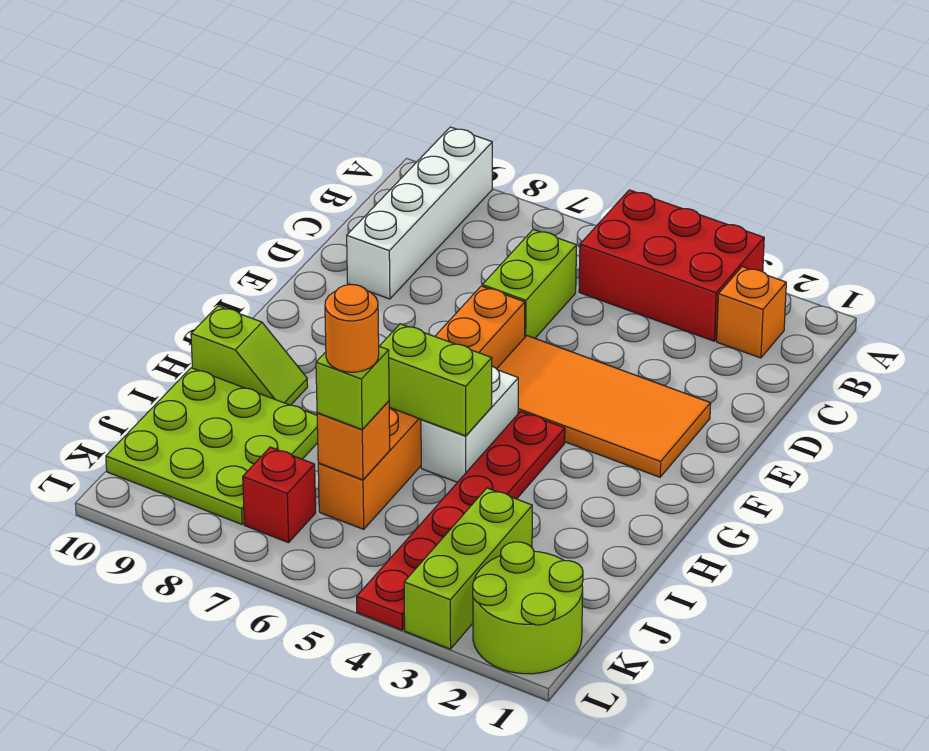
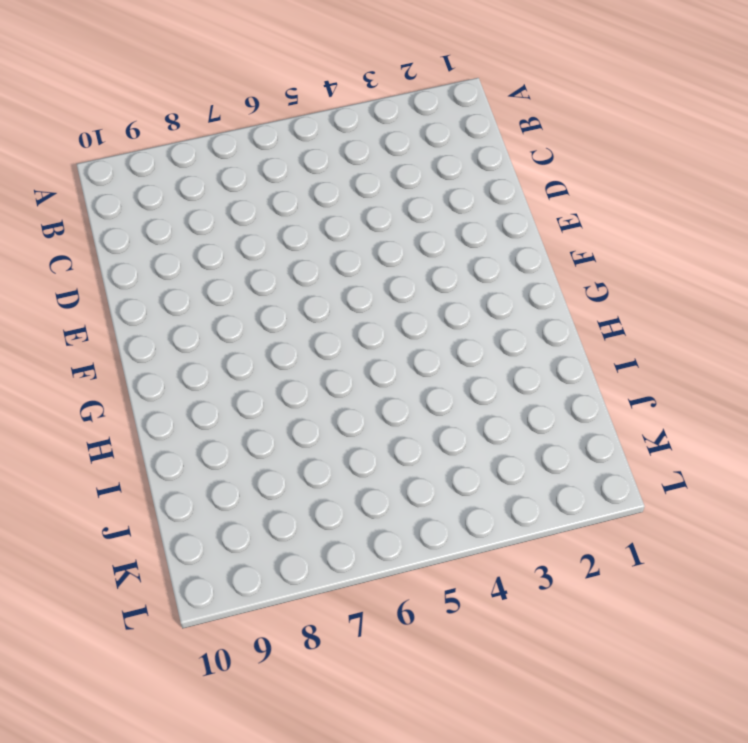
none -> red brick A3:B5 level 1
none -> white brick A9:D9 level 1
none -> orange brick B2 level 1

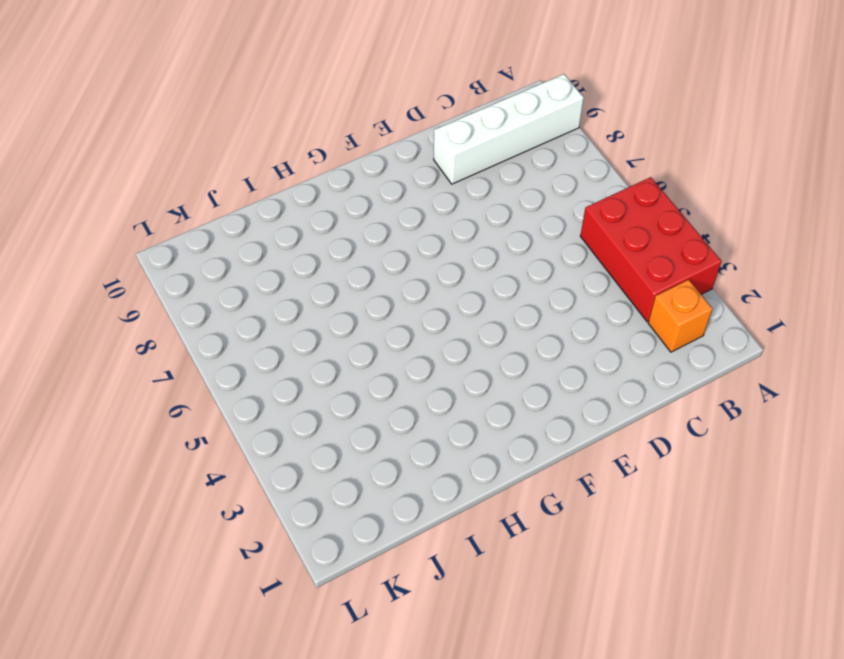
none -> lime brick C6:D6 level 1
none -> orange tile E2:F5 level 1
none -> orange brick E6:J6 level 1

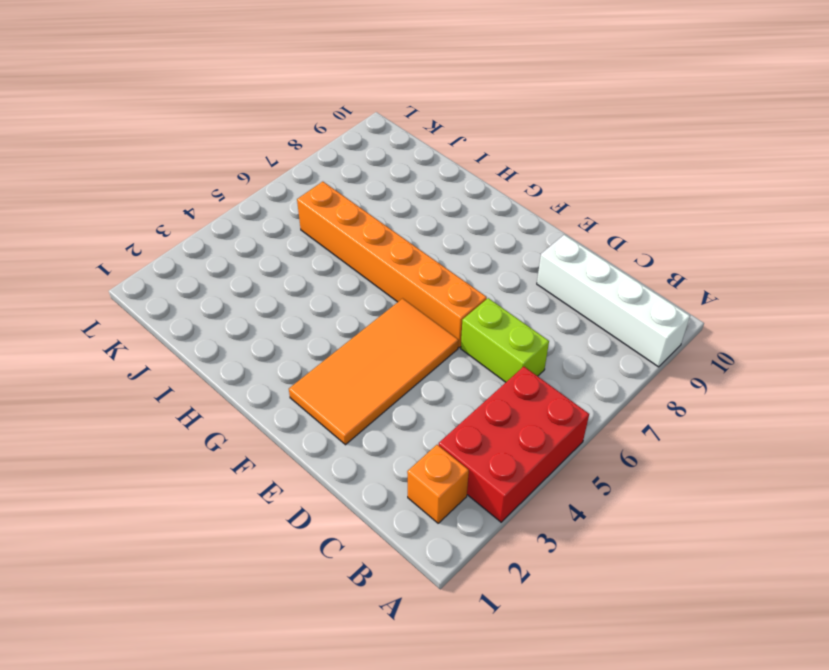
none -> red plate G4:L4 level 1
none -> white brick G5:H5 level 1
none -> lime slope H9:H10 level 1 top 10

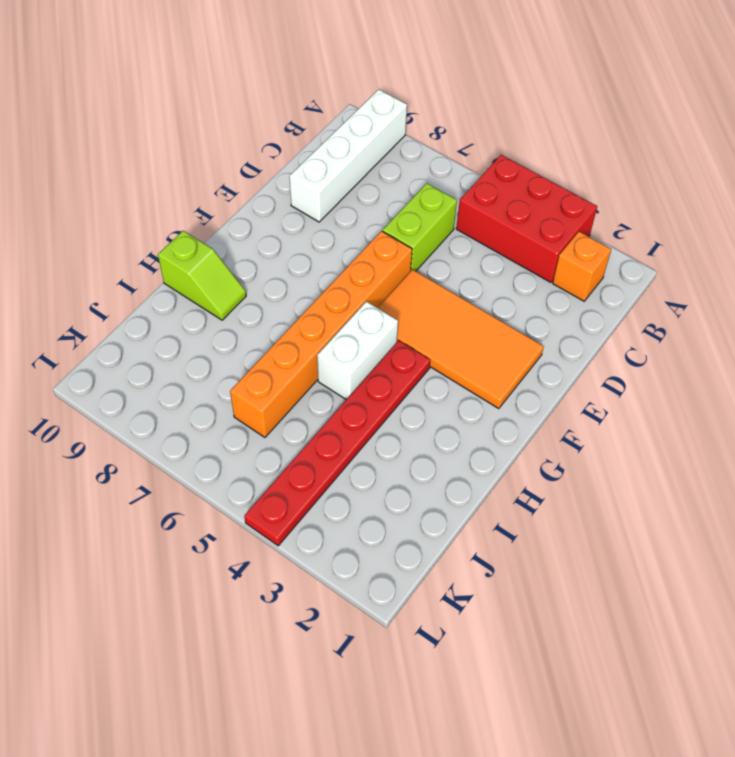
none -> lime plate I8:K10 level 1
none -> lime brick J3:L3 level 1
none -> lime round brick K1:L2 level 1

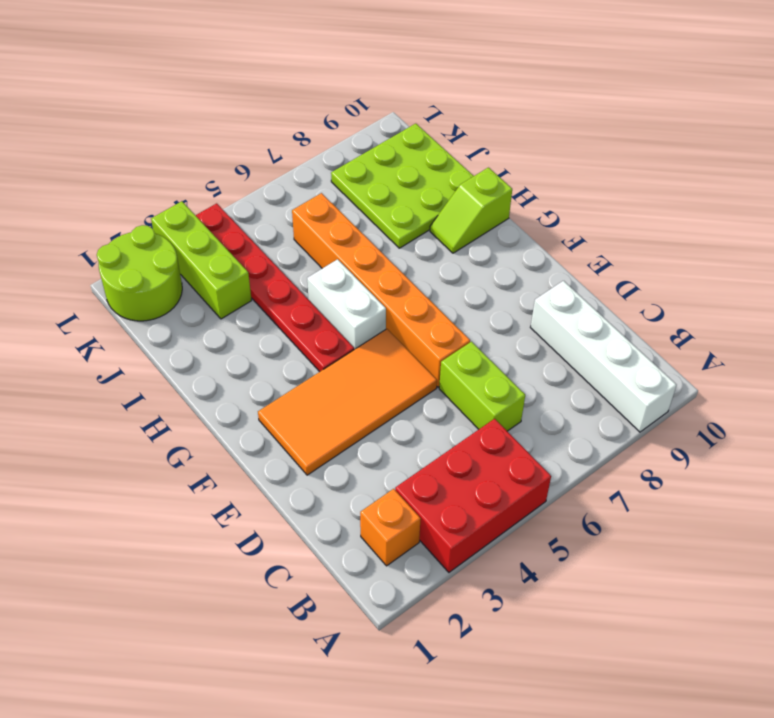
none -> red brick K7 level 1
none -> lime brick H5:H6 level 2
none -> orange brick J6 level 2

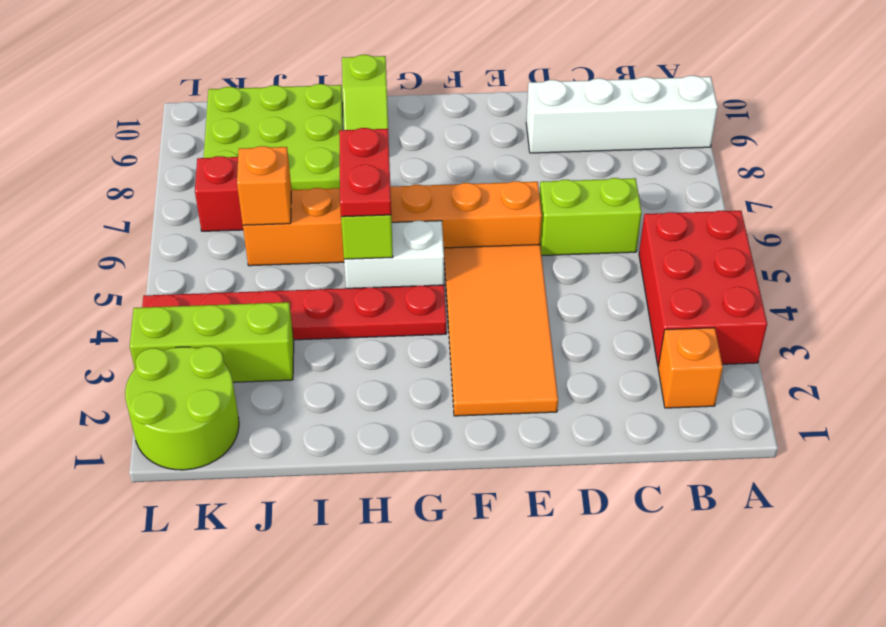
red plate H5:H6 level 3 -> none
none -> lime brick J6 level 3
none -> orange round brick J6 level 4

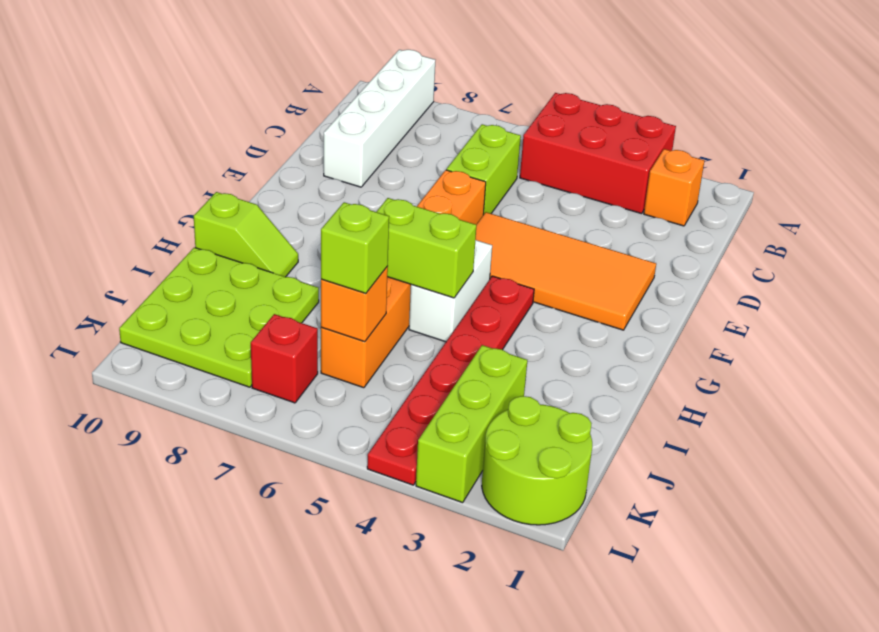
none -> orange round brick J6 level 4

